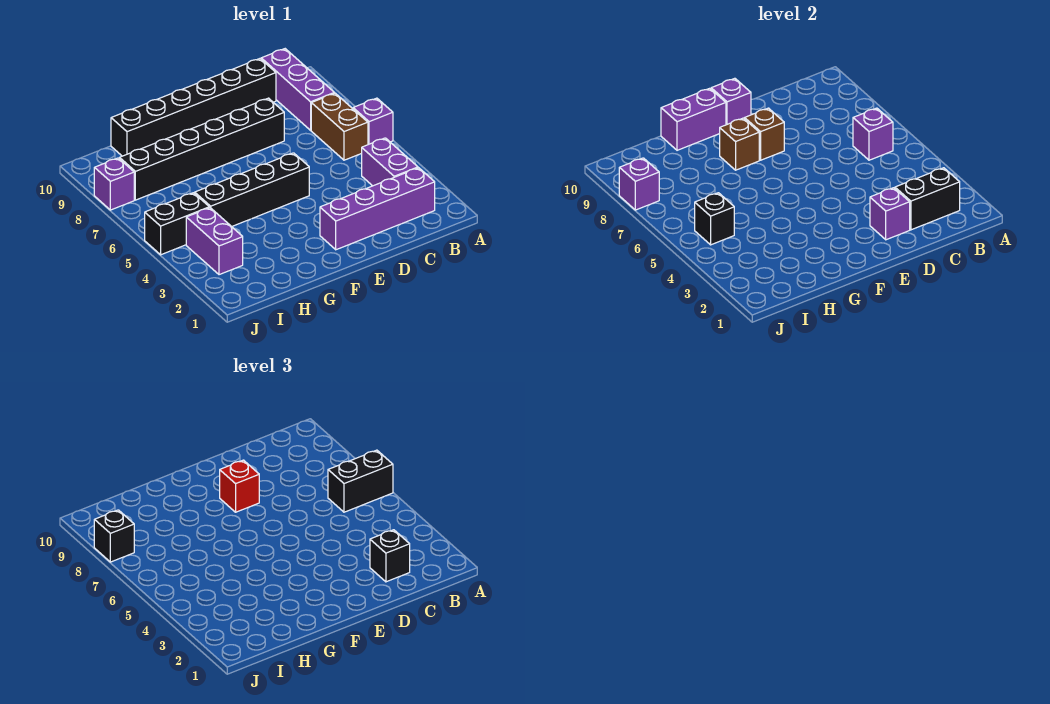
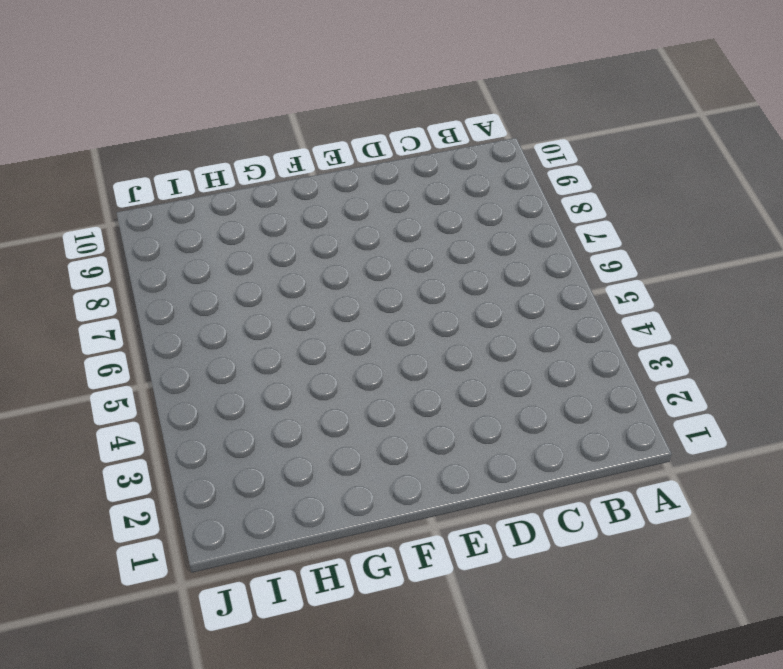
none -> purple brick A6 level 1
none -> purple brick B2:E2 level 1
none -> purple brick B3:B4 level 1

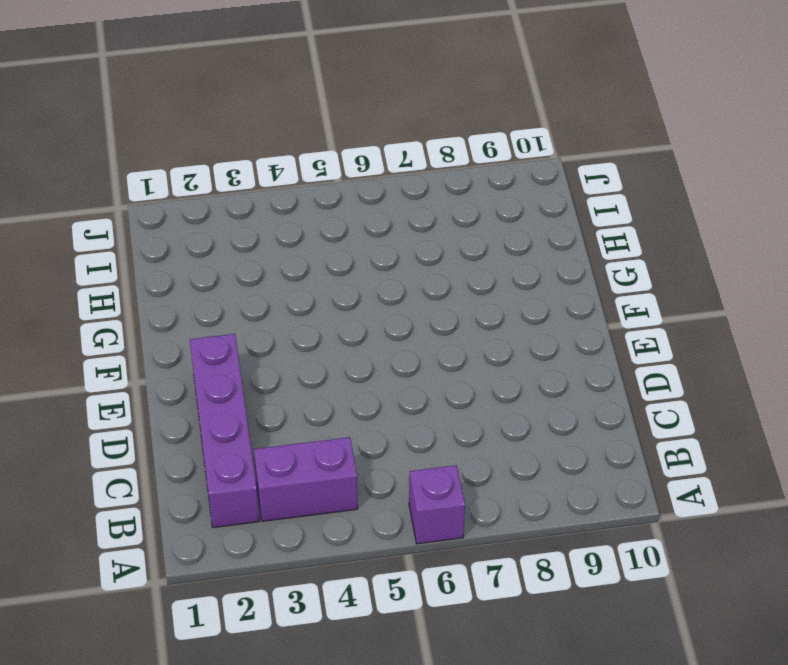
none -> brown brick B6:B7 level 1
none -> purple brick B8:B10 level 1
none -> black brick C10:H10 level 1

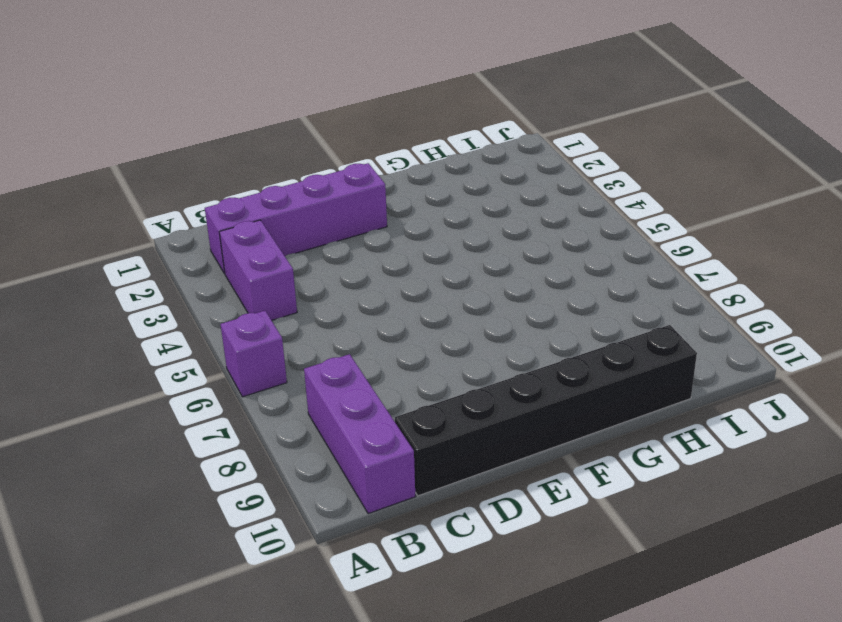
none -> brown brick B6:B7 level 1
none -> black brick D8:I8 level 1
none -> black brick E5:H5 level 1

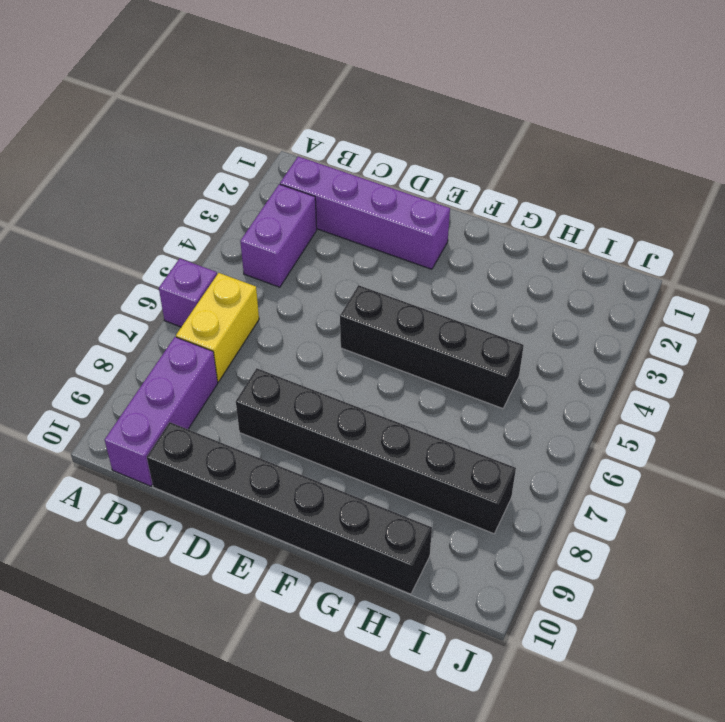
yellow brick B6:B7 level 1 -> brown brick B6:B7 level 1
none -> purple brick I3:I4 level 1
none -> black brick I5:J5 level 1
none -> purple brick J8 level 1

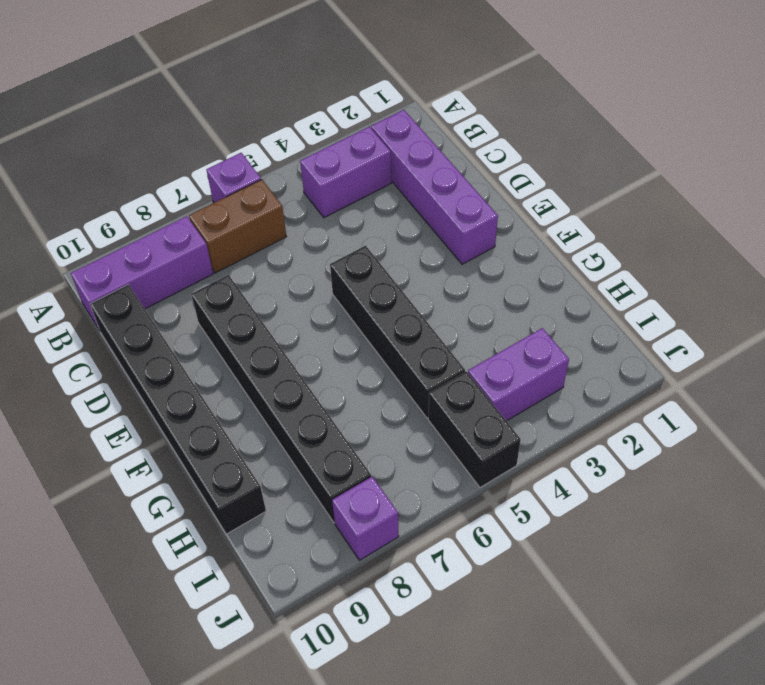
none -> black brick B2:C2 level 2
none -> purple brick B6 level 2
none -> purple brick D2 level 2

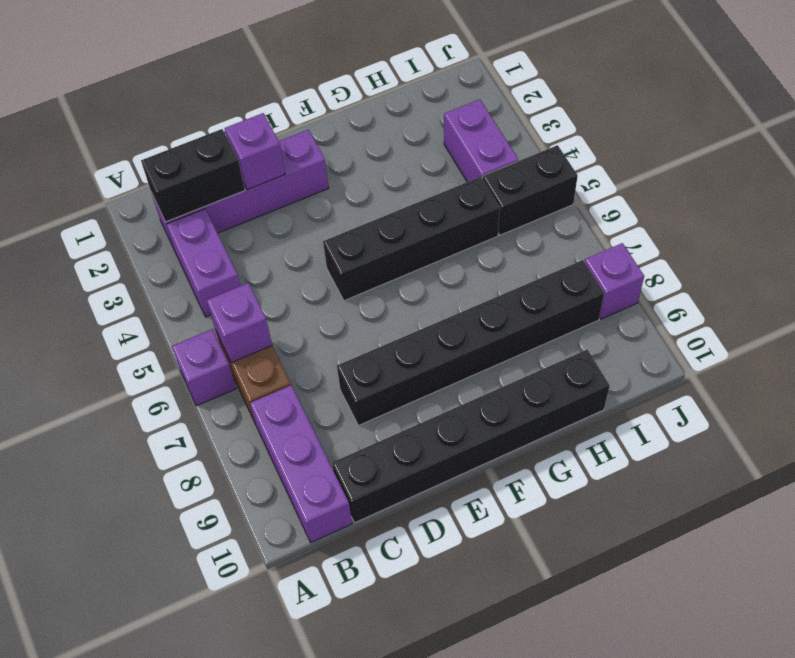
none -> brown brick E8 level 2
none -> purple brick E10 level 2
none -> brown brick F8 level 2

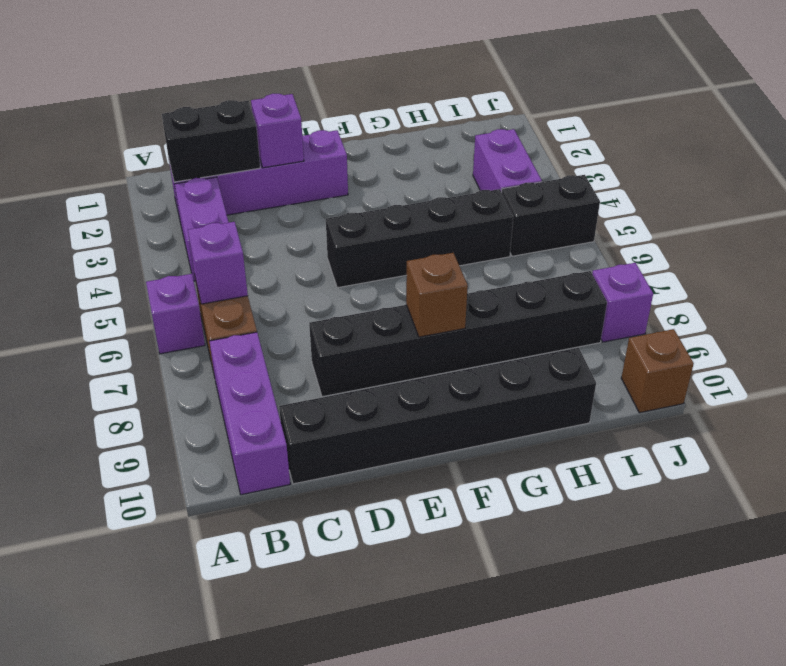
brown brick J10 level 1 -> brown brick E8 level 2
none -> purple brick E10 level 2
none -> purple brick F10:G10 level 2
none -> black brick I5 level 2

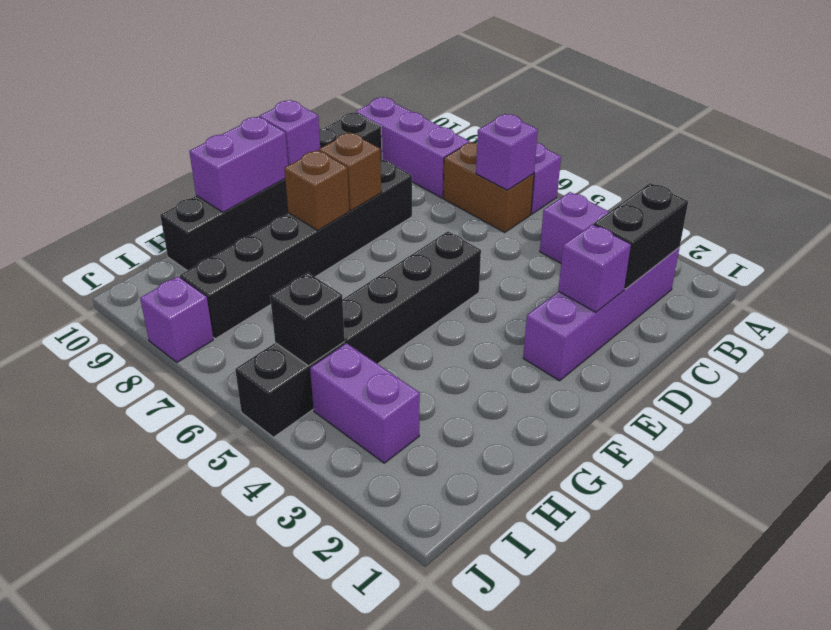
none -> purple brick J8 level 2
none -> black brick A6:B6 level 3
none -> black brick C2 level 3

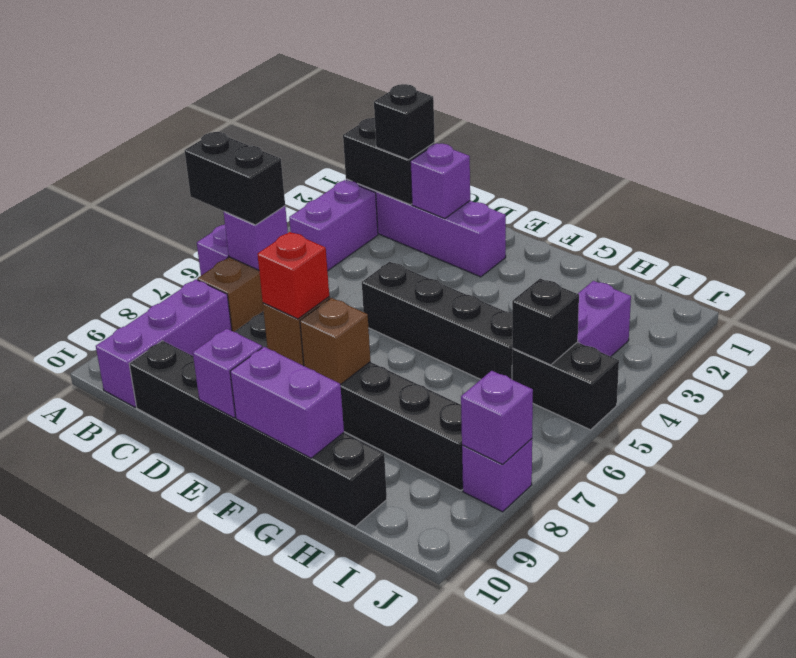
none -> black brick J8 level 3

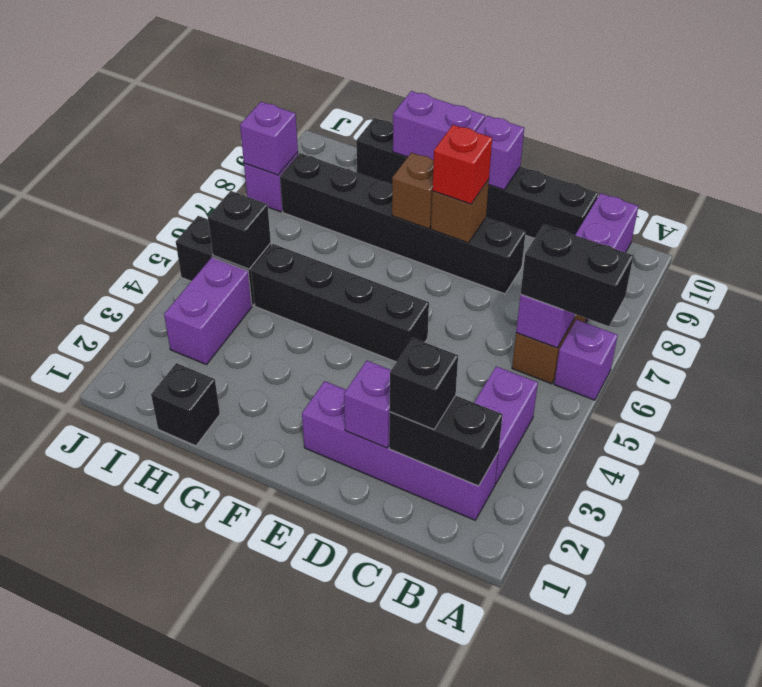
black brick H1 level 1 -> black brick J8 level 3

